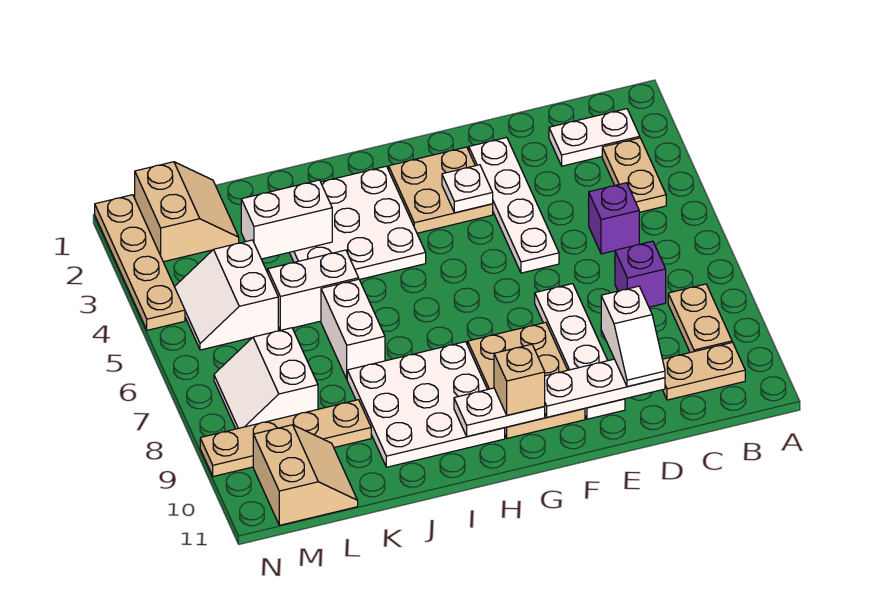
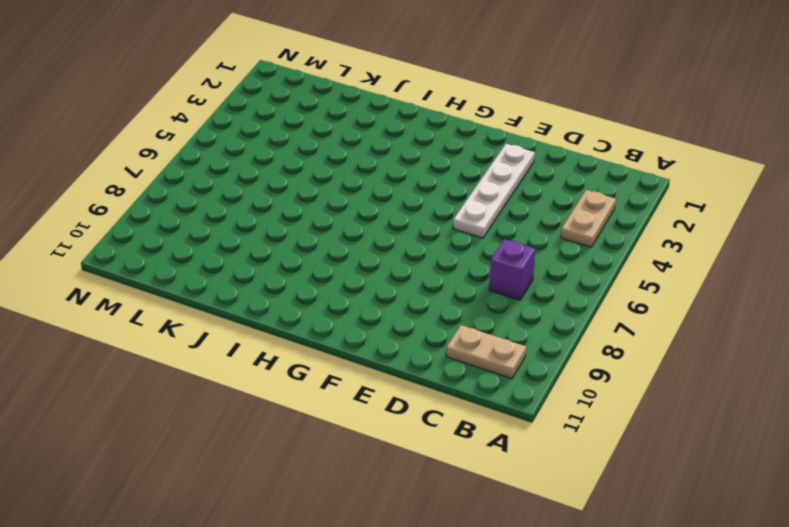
none -> white plate B2:C2 level 1
none -> tan plate B8:B9 level 1
none -> purple brick C5 level 1

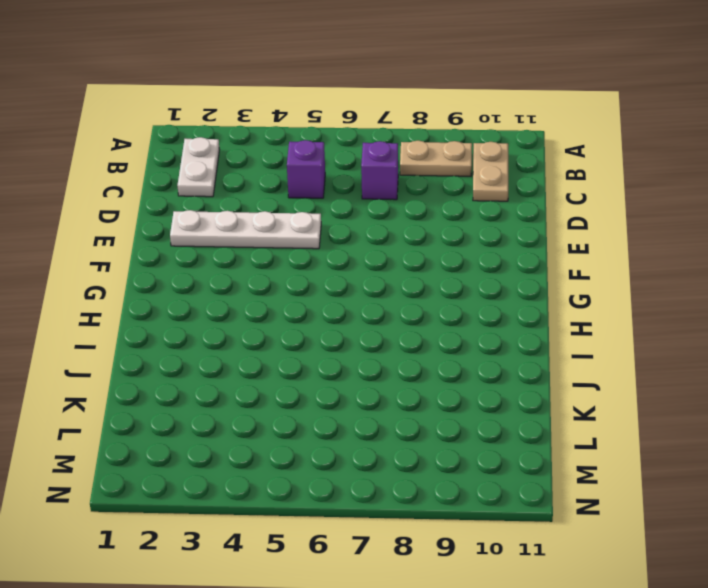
none -> tan plate B3:B4 level 1
none -> white plate E7:E10 level 1
none -> tan plate F2:G3 level 1

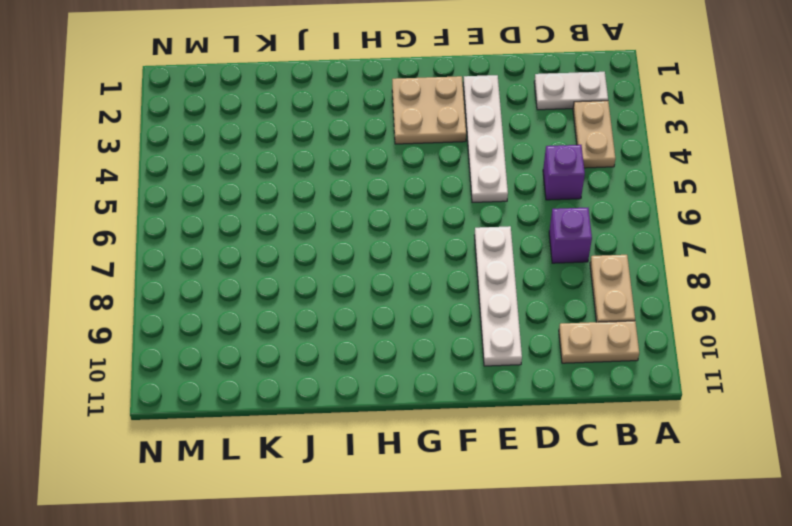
none -> tan plate F8:G10 level 1
none -> white plate H2:J4 level 1
none -> white plate H8:J10 level 1

